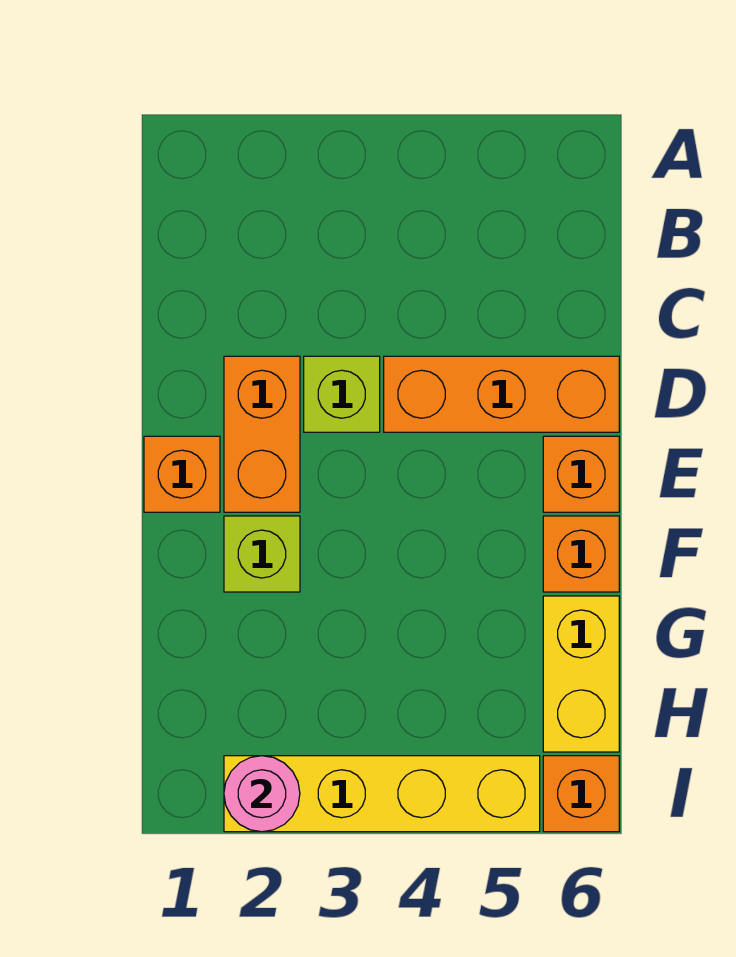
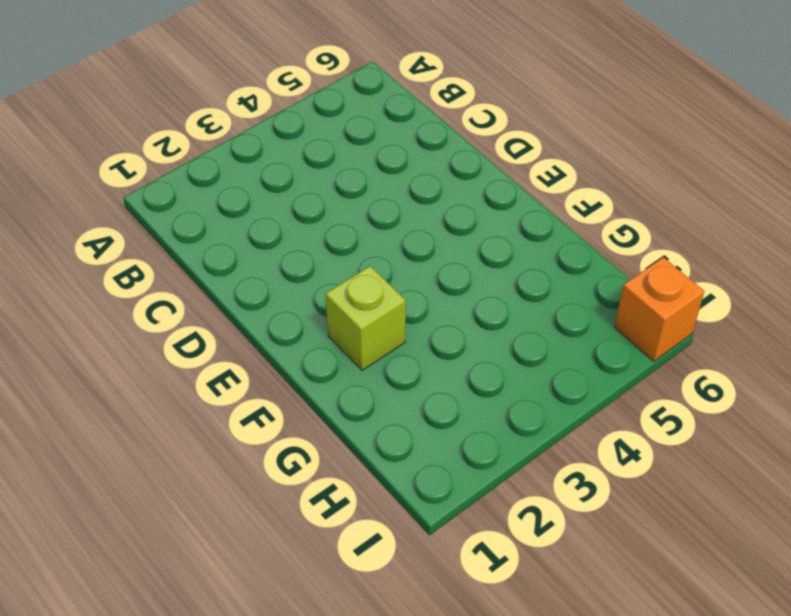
none -> orange brick D2:E2 level 1
none -> lime brick D3 level 1

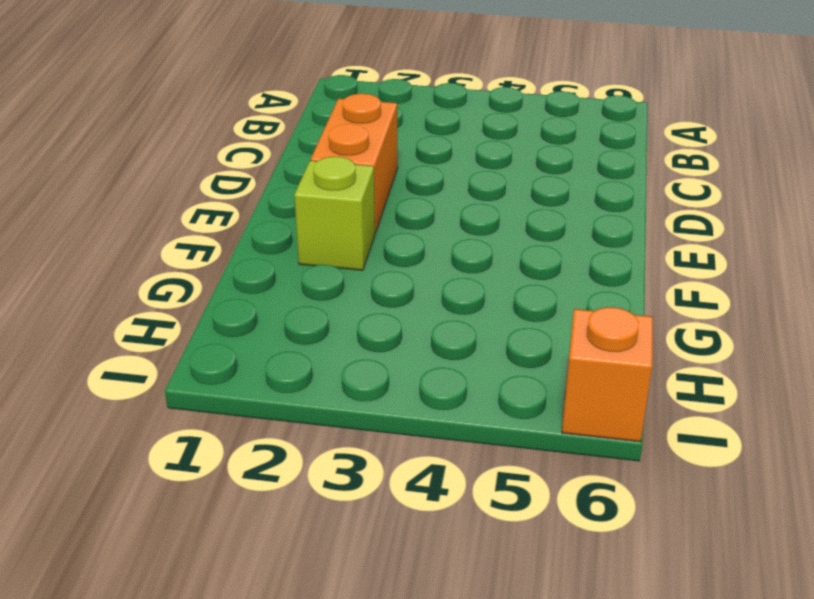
none -> lime brick D3 level 1
none -> orange brick D4:D6 level 1

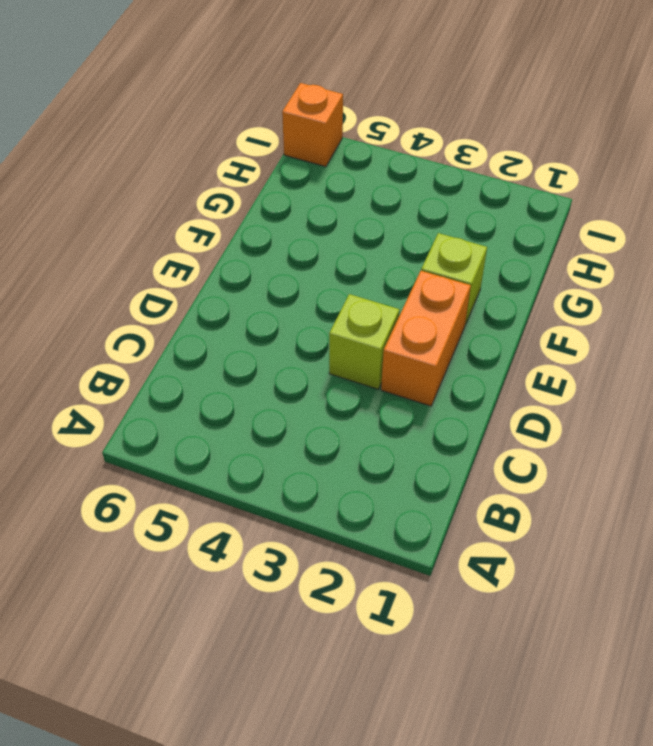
none -> orange brick D4:D6 level 1
none -> orange brick E1 level 1

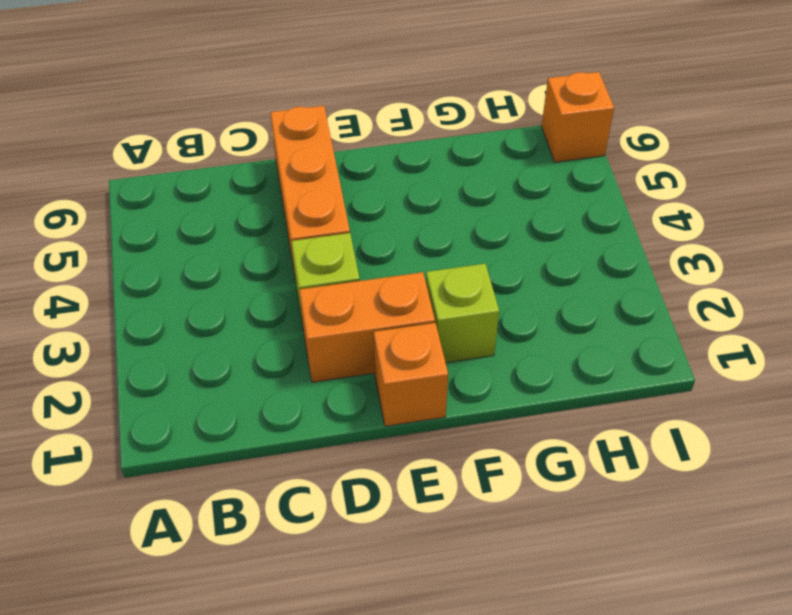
none -> orange brick E6 level 1
none -> orange brick F6 level 1

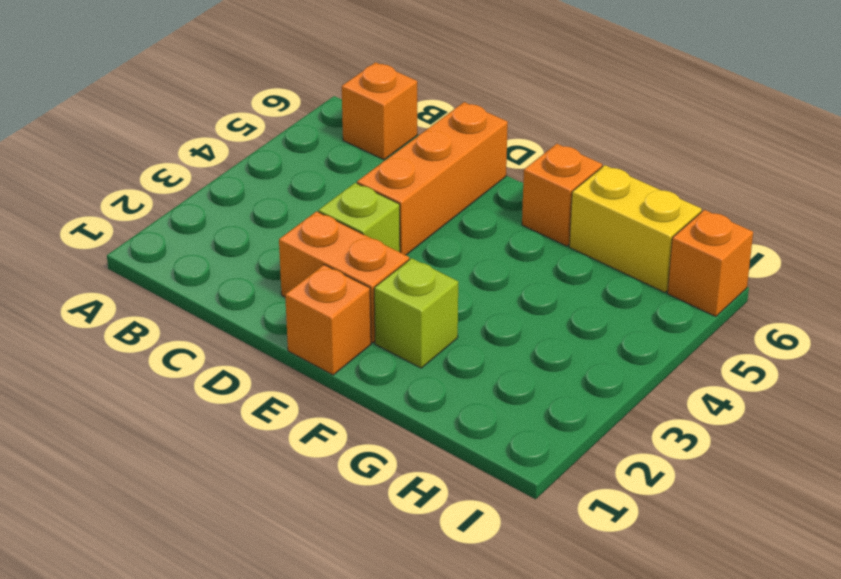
orange brick B6 level 1 -> orange brick E6 level 1
none -> yellow brick I2:I5 level 1
none -> pink round brick I2 level 2

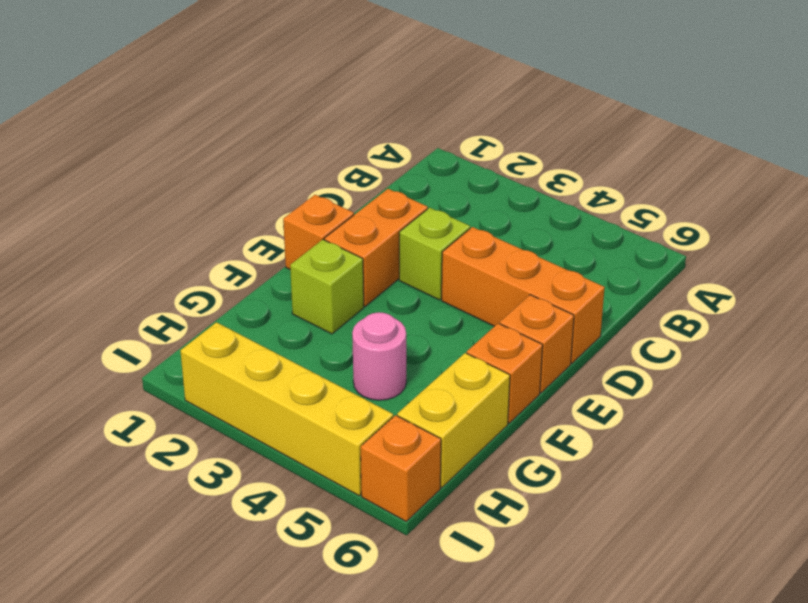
pink round brick G4 level 1 -> pink round brick I2 level 2

